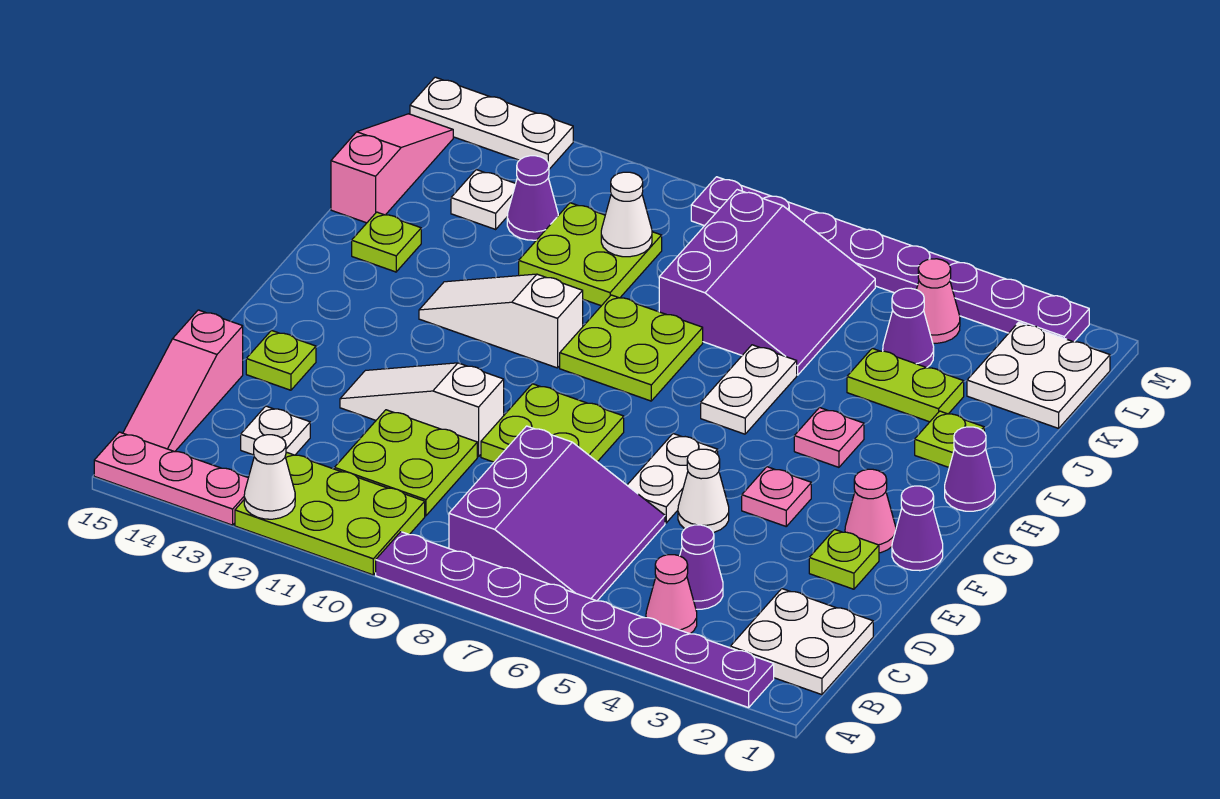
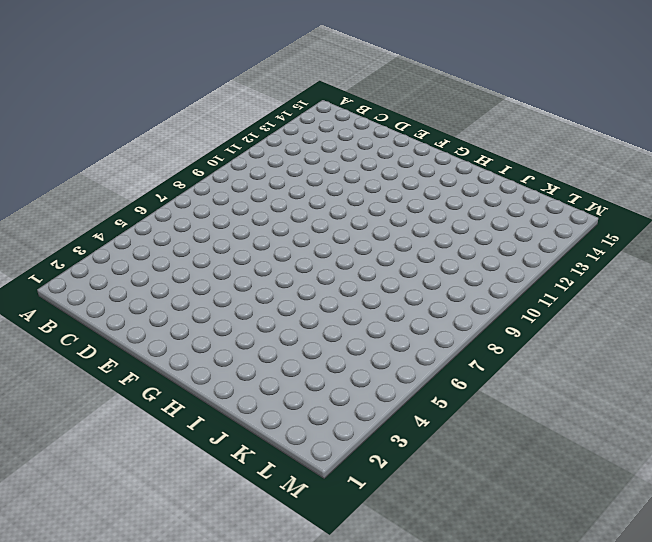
none -> purple plate A2:A9 level 1
none -> lime plate A10:B12 level 1
none -> pink plate A13:A15 level 1
none -> white plate B1:C2 level 1

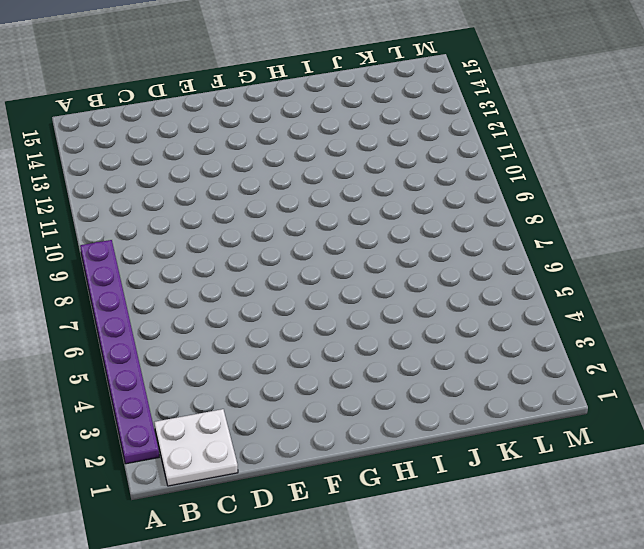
none -> lime plate A10:B12 level 1
none -> pink plate A13:A15 level 1
none -> pink cone B4 level 1
none -> purple slope B6:D8 level 1 top 8

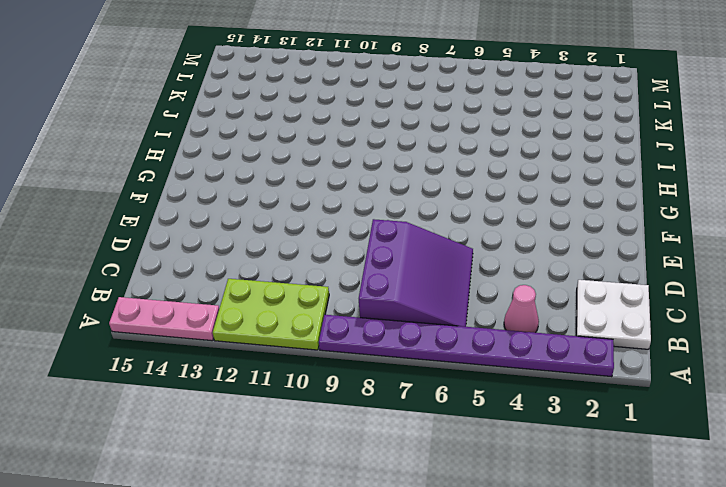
none -> pink slope B15:D15 level 1 top D
none -> purple cone C4 level 1
none -> lime plate C10:D11 level 1
none -> white plate C13 level 1

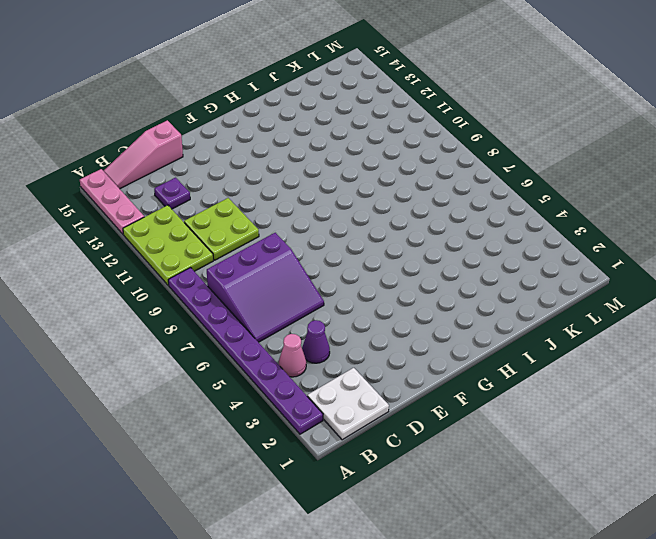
purple plate C13 level 1 -> white plate C13 level 1
none -> lime plate E2 level 1
none -> white cone E5 level 1
none -> white plate E6:F6 level 1
none -> lime plate E8:F9 level 1

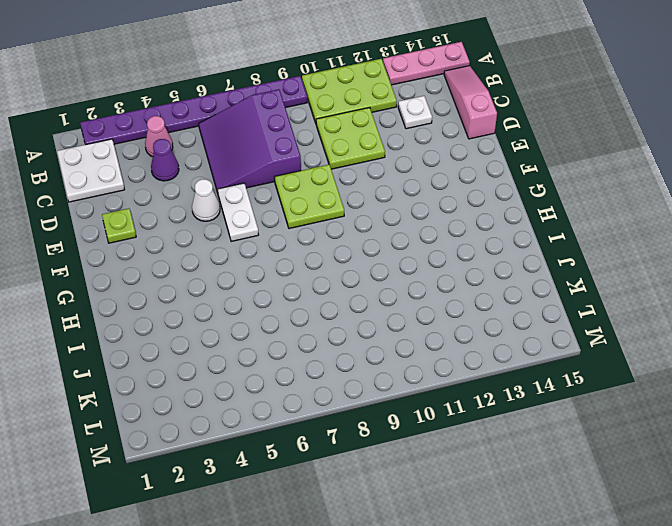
none -> white slope E10:E12 level 1 top 10
none -> lime plate E14 level 1
none -> purple cone F1 level 1
none -> pink cone F2 level 1

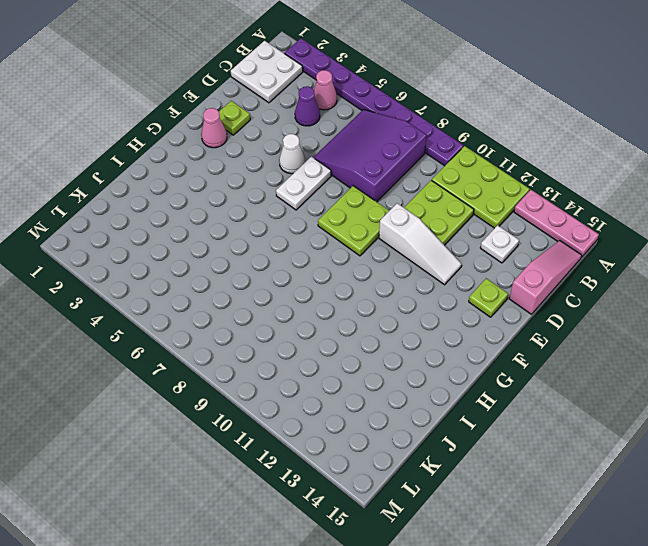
none -> purple cone F1 level 1
none -> pink plate F4 level 1
none -> purple cone H1 level 1
none -> pink plate H4 level 1

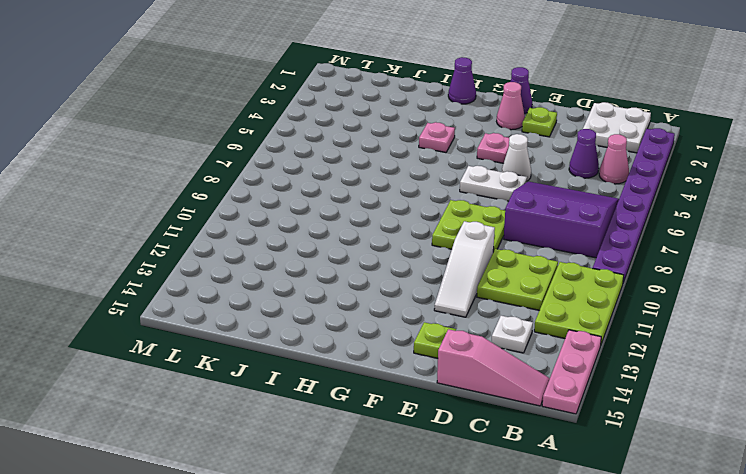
none -> white plate H6:I6 level 1
none -> lime plate H8:I9 level 1
none -> white slope H10:H12 level 1 top 10
none -> lime plate I2 level 1

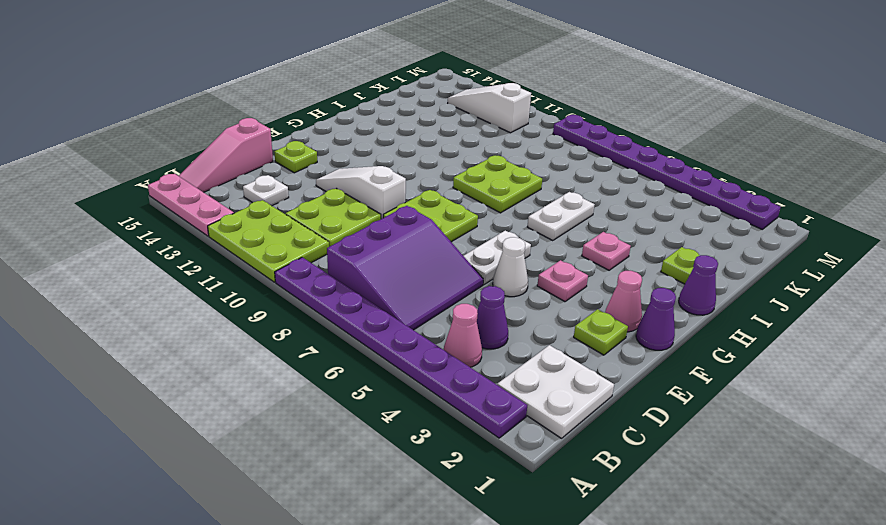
white slope L11:L13 level 1 top 11 -> white slope H10:H12 level 1 top 10
none -> lime plate I14 level 1
none -> lime plate J3:J4 level 1
none -> purple slope J6:L8 level 1 top 8
none -> lime plate J10:K11 level 1

